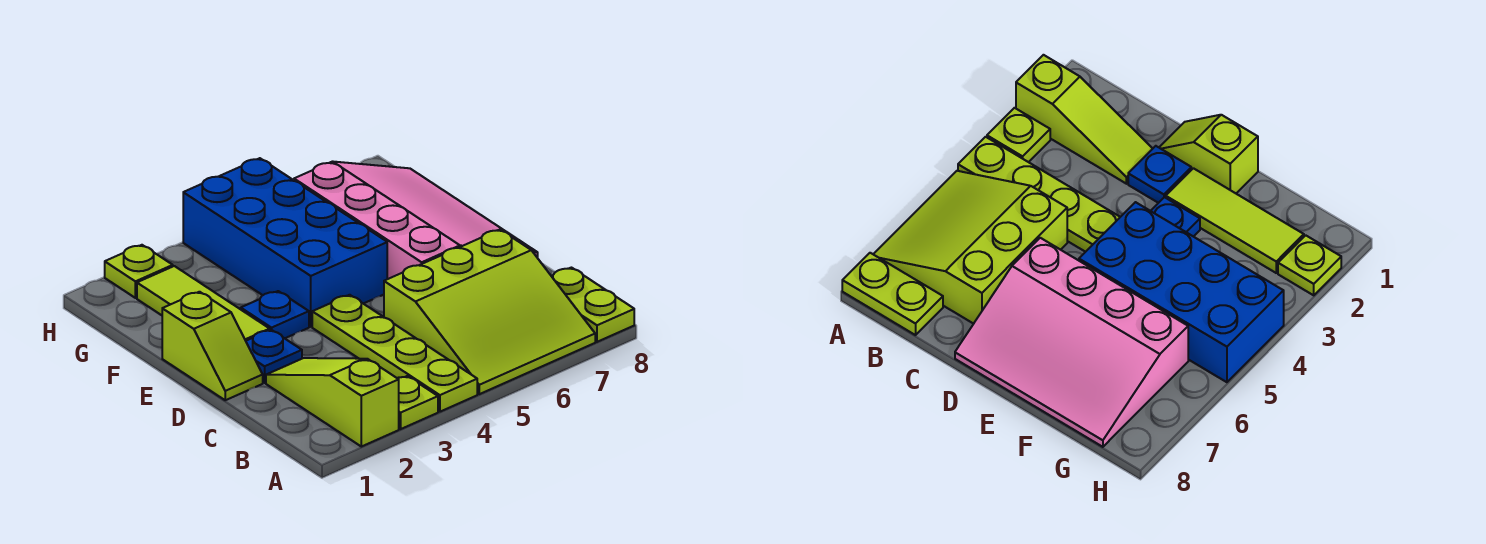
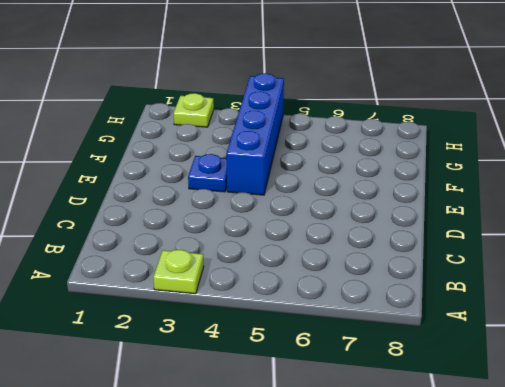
blue brick E4:H4 level 1 -> blue brick E4:H5 level 1
none -> lime slope A2:C2 level 1 top A
none -> lime plate A4:D4 level 1
none -> lime slope A5:C7 level 1 top C

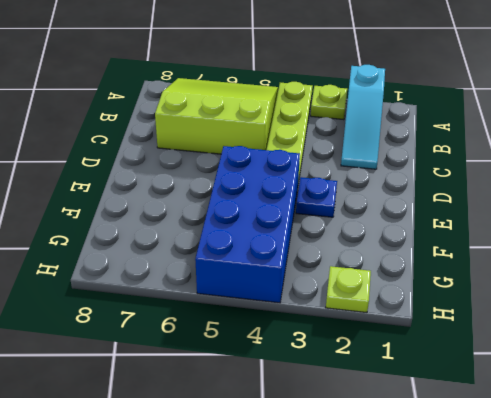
cyan slope A2:C2 level 1 top A -> lime slope A2:C2 level 1 top A
none -> lime plate A8:B8 level 1
none -> lime slope D1:E1 level 1 top E
none -> blue plate D2 level 1

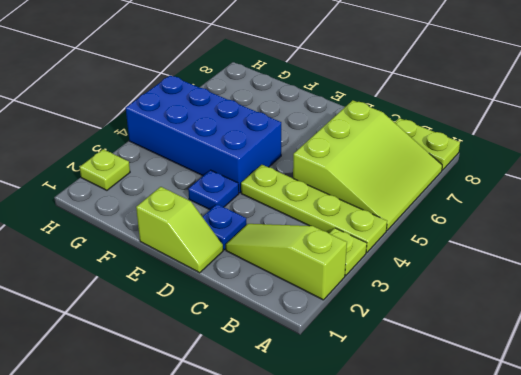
none -> pink slope D6:G8 level 1 top 6
none -> lime tile E2:G2 level 1

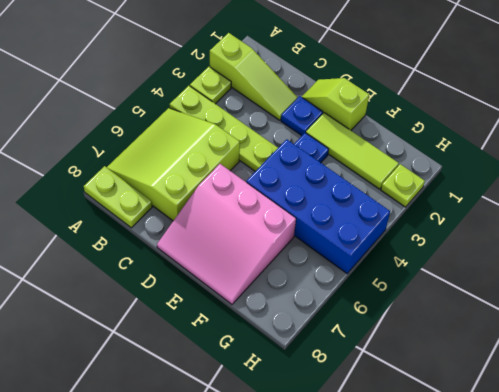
pink slope D6:F8 level 1 top 6 -> pink slope D6:G8 level 1 top 6

